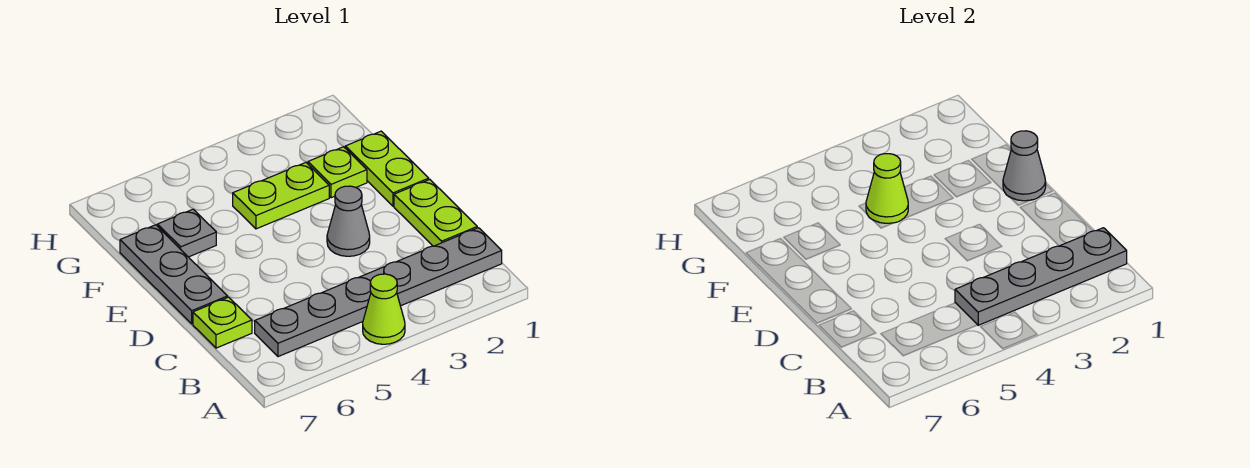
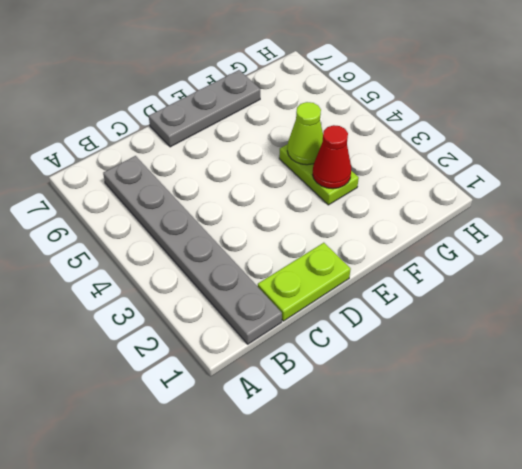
red cone F3 level 2 -> none
none -> lime cone A4 level 1
none -> lime plate C7 level 1
none -> grey cone D3 level 1

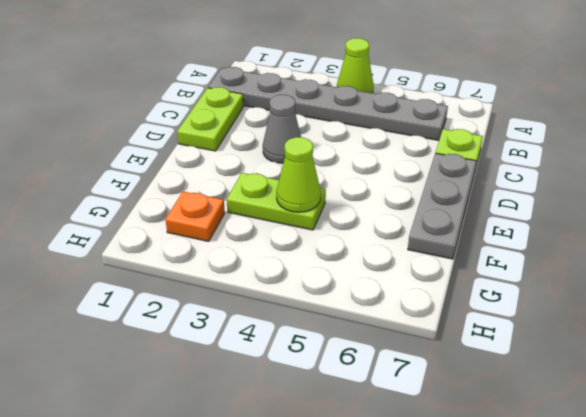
orange plate G2 level 1 -> none
none -> lime plate E1:F1 level 1
none -> lime plate F2 level 1
none -> grey plate F6 level 1

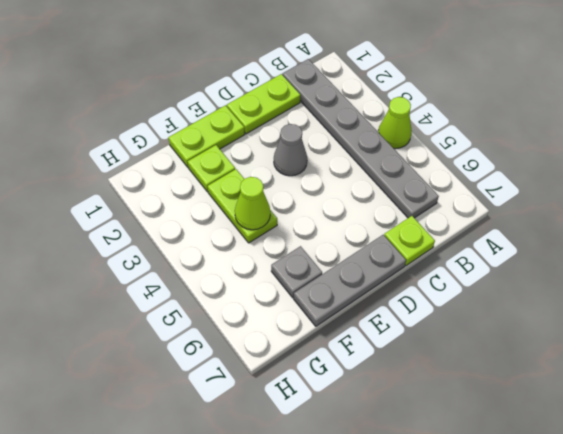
none -> grey plate B1:B4 level 2
none -> grey cone E1 level 2

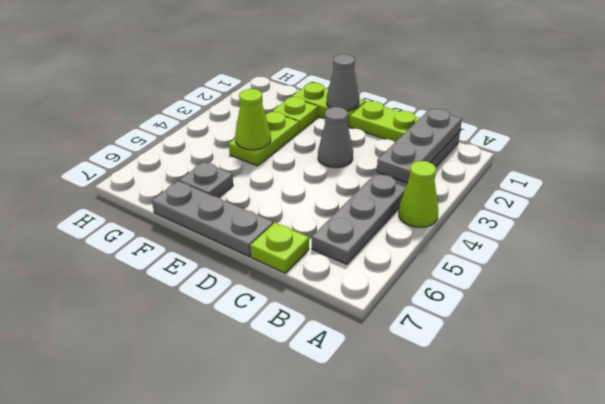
grey plate B1:B3 level 2 -> grey plate B1:B4 level 2

